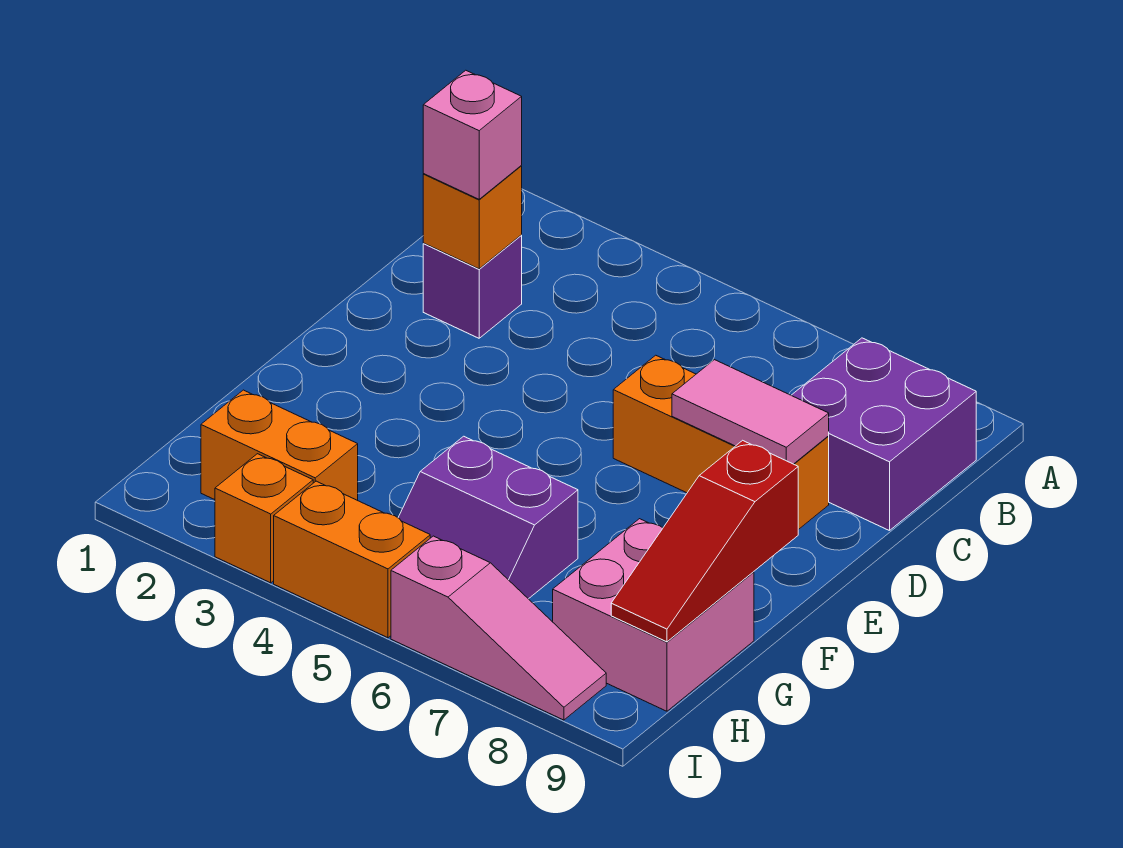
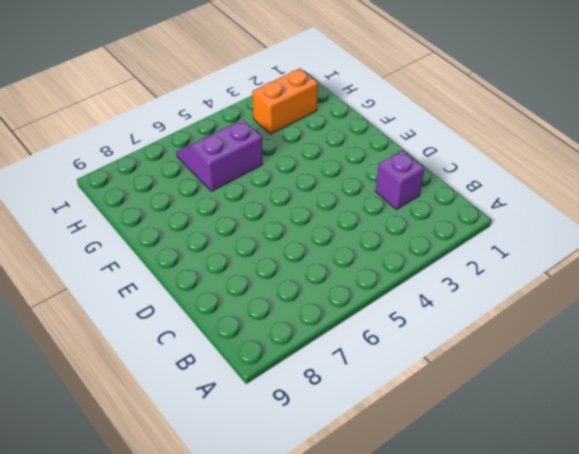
none -> purple brick B8:C9 level 1
none -> orange brick D6:D8 level 1
none -> pink brick G8:H9 level 1

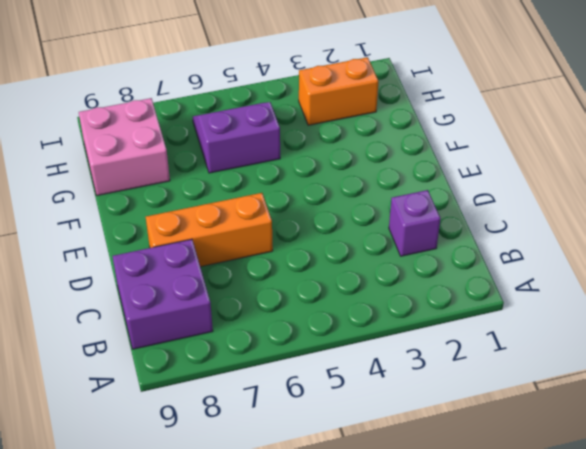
none -> orange brick I3 level 1
none -> orange brick I4:I5 level 1
none -> pink slope I6:I8 level 1 top 6

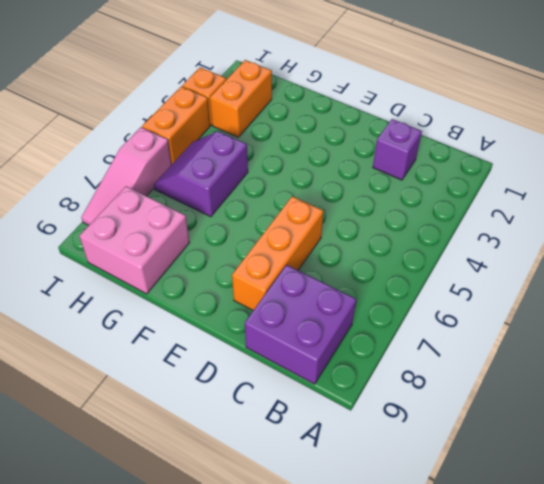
none -> orange brick C2 level 2
none -> pink tile D7:D8 level 2
none -> red slope F9:H9 level 2 top F

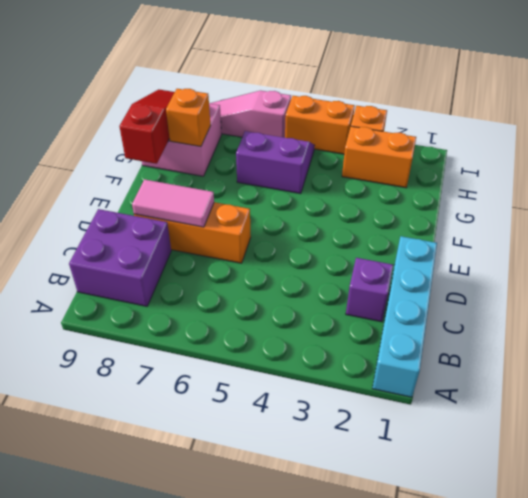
cyan brick A1:D1 level 1 -> none
orange brick G8 level 2 -> orange brick C2 level 2
none -> pink brick C2 level 3

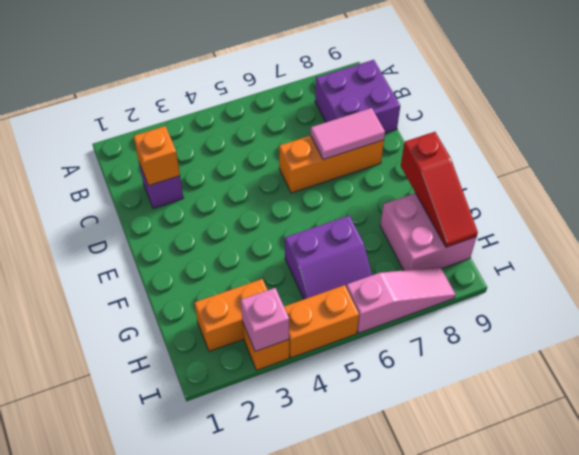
pink brick I3 level 2 -> pink brick C2 level 3

